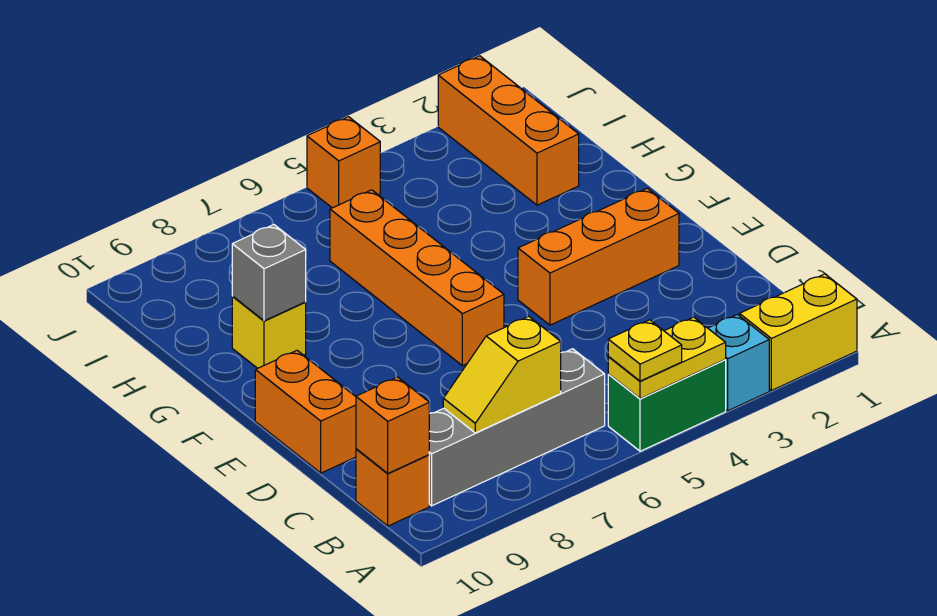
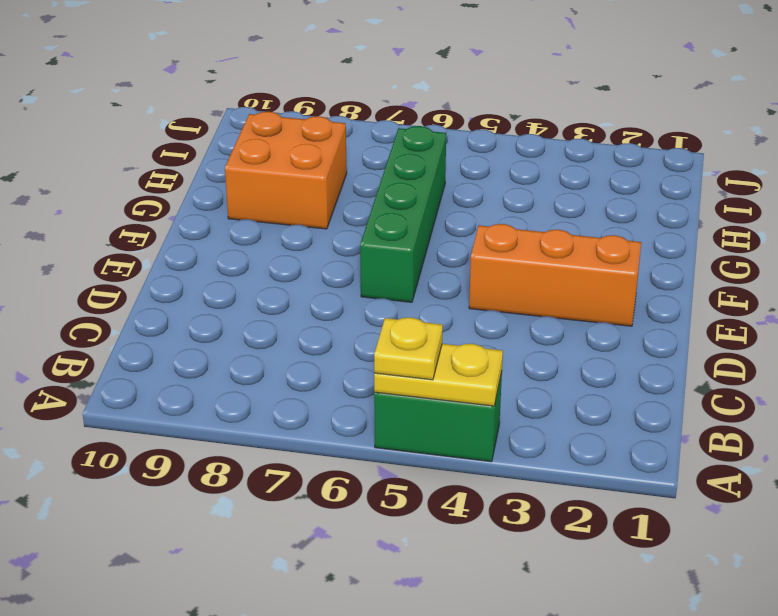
green brick E6:H6 level 1 -> orange brick E6:H6 level 1
orange brick G8:H9 level 1 -> yellow brick G9 level 1
none -> yellow brick A1:A2 level 1
none -> cyan brick A3 level 1
none -> grey brick B6:B9 level 1

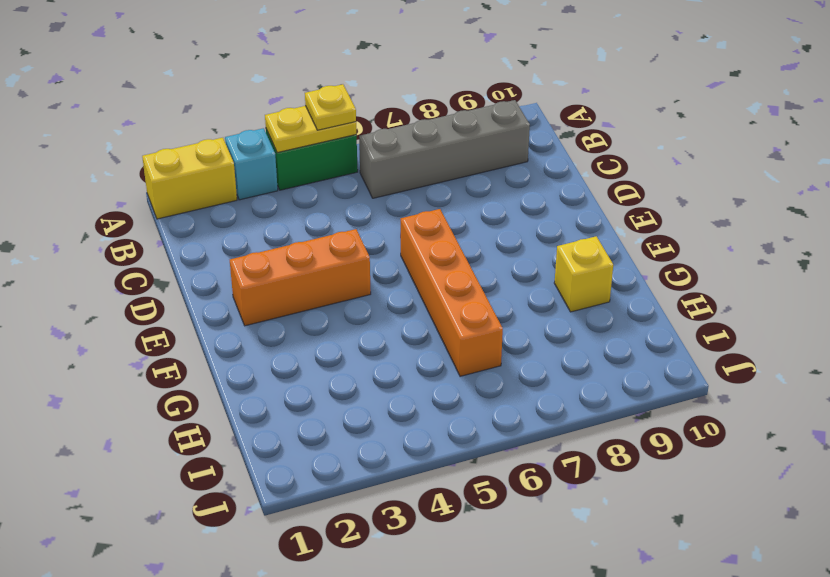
none -> orange brick B10 level 1
none -> orange brick D10:E10 level 1
none -> orange brick H2:J2 level 1

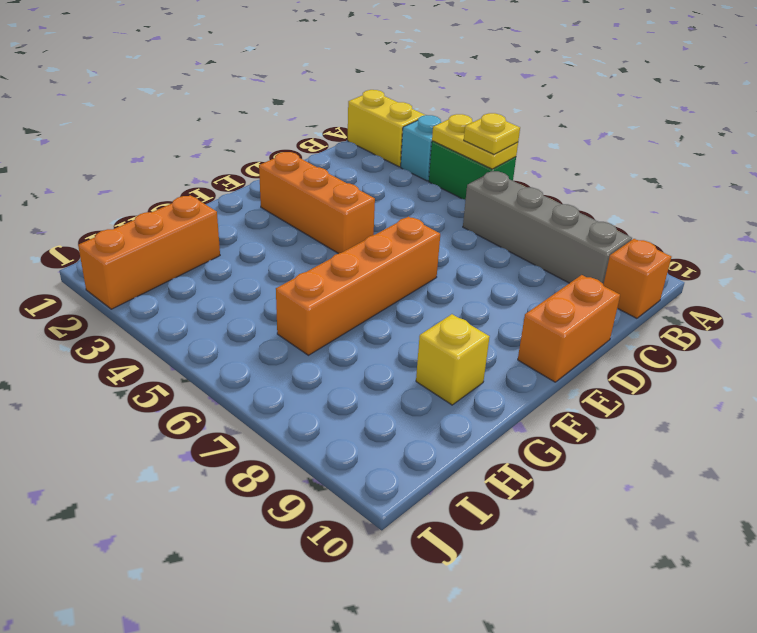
none -> orange brick J5 level 1
none -> yellow slope B7:B8 level 2 top 7
none -> orange brick B10 level 2

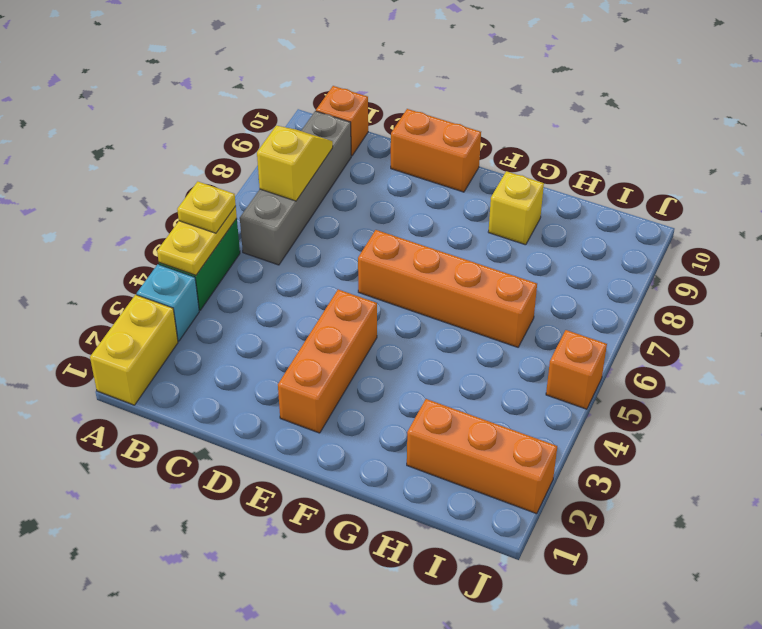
none -> orange brick B10 level 2
none -> grey brick G9 level 2

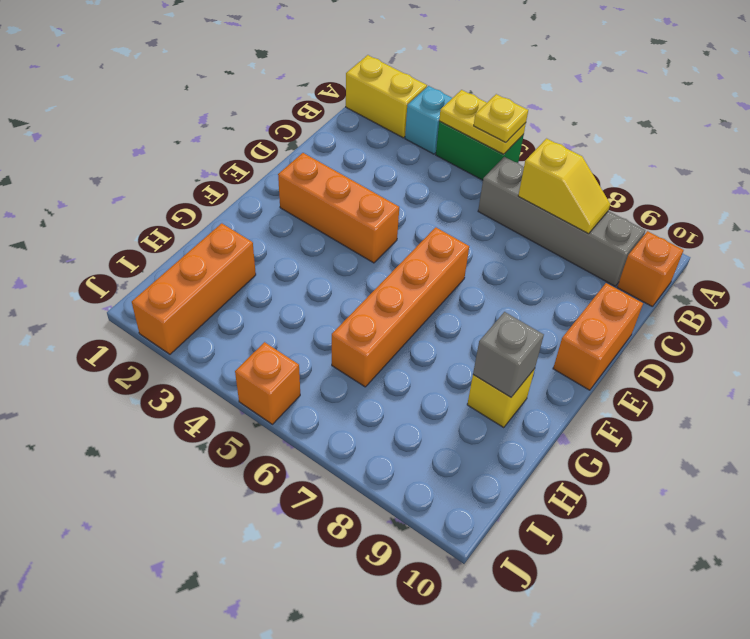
none -> orange brick B10 level 2

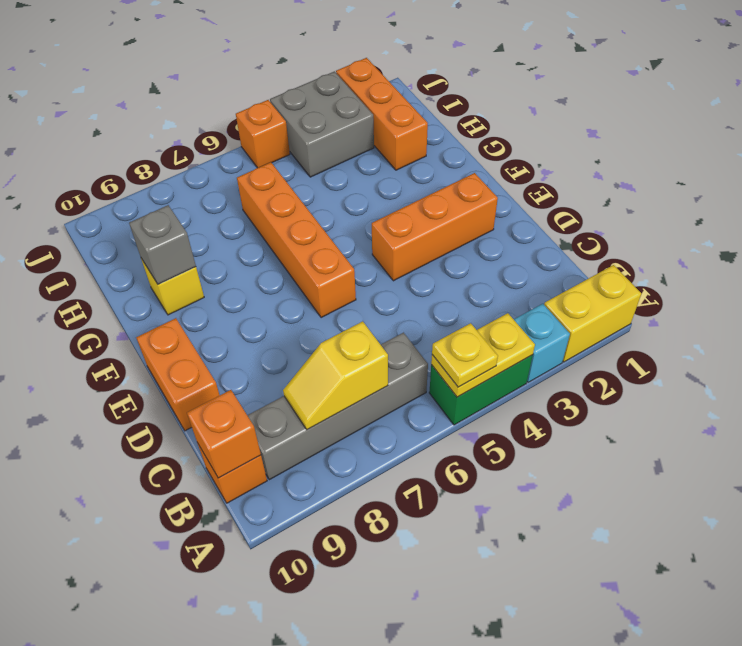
grey brick I3:J4 level 1 -> none

